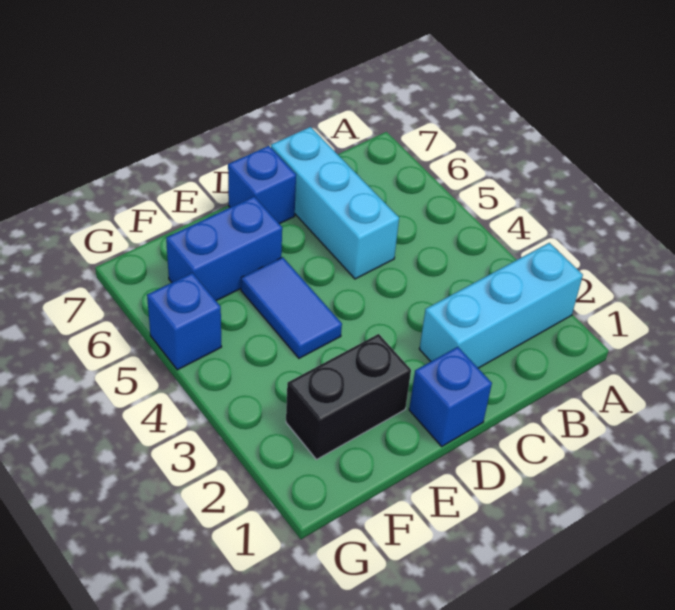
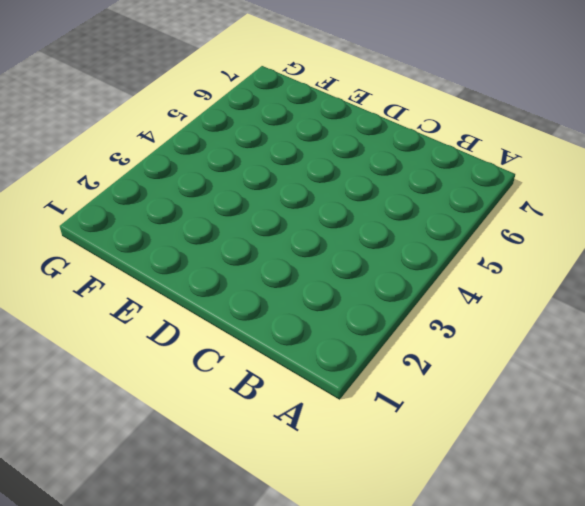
none -> cyan brick A2:C2 level 1
none -> cyan brick C5:C7 level 1

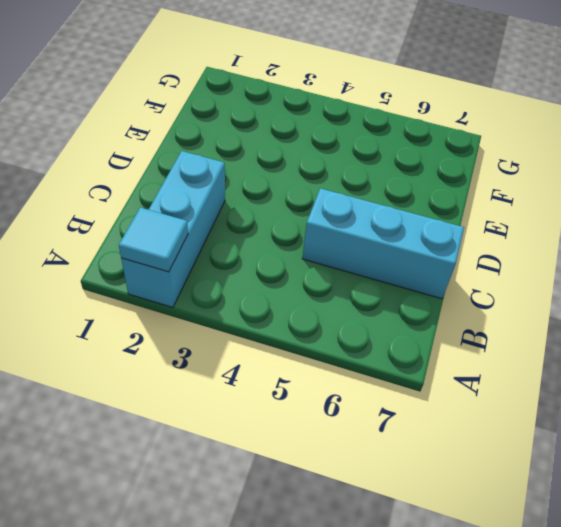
cyan tile A2 level 2 -> none
none -> blue brick D1 level 1
none -> blue brick D7 level 1

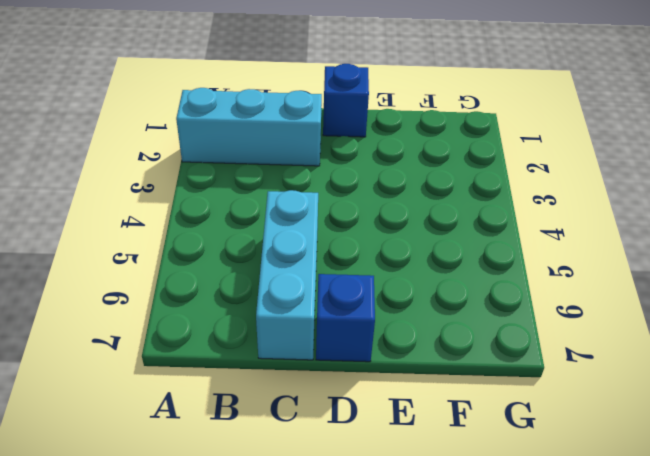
none -> black brick E2:F2 level 1
none -> blue tile E4:E5 level 1

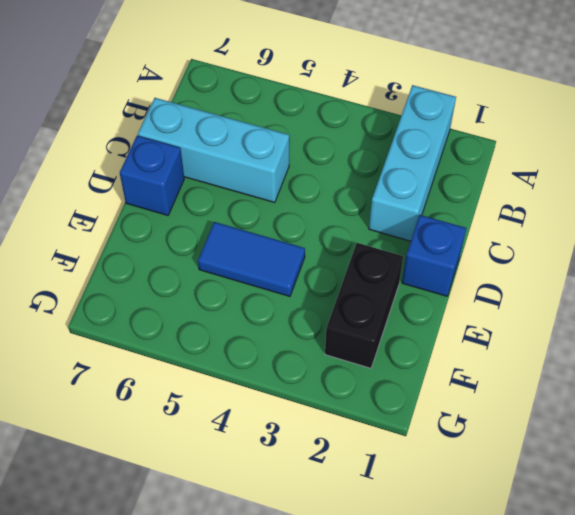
none -> blue brick E6:F6 level 1
none -> blue brick G5 level 1

